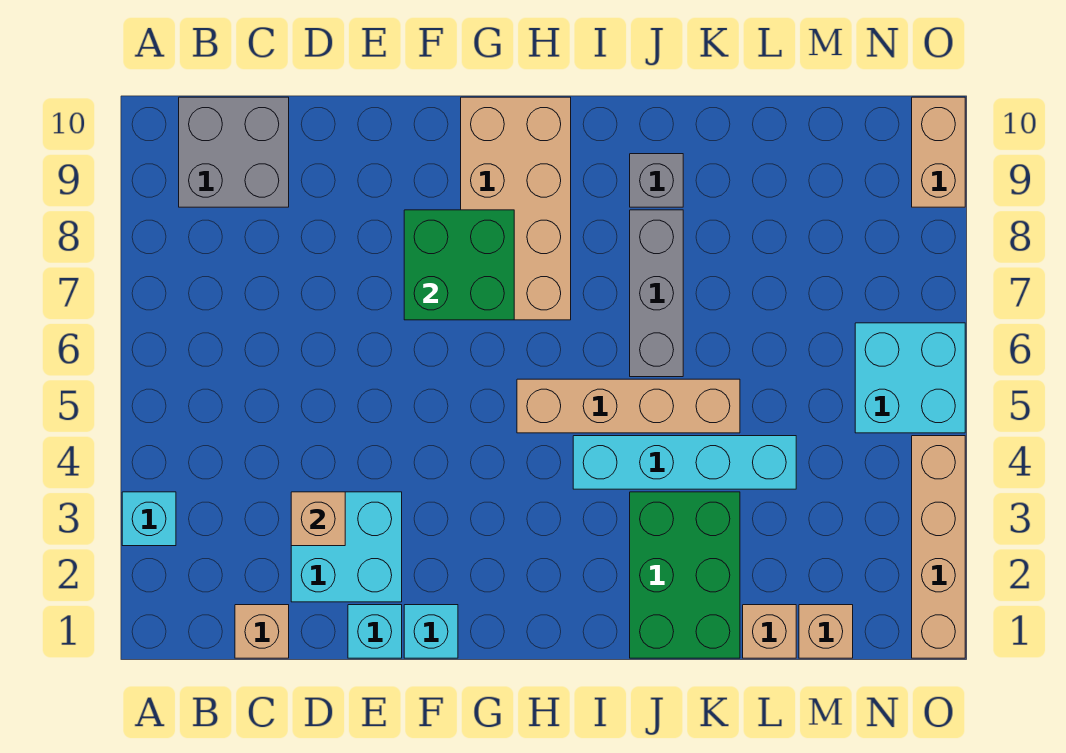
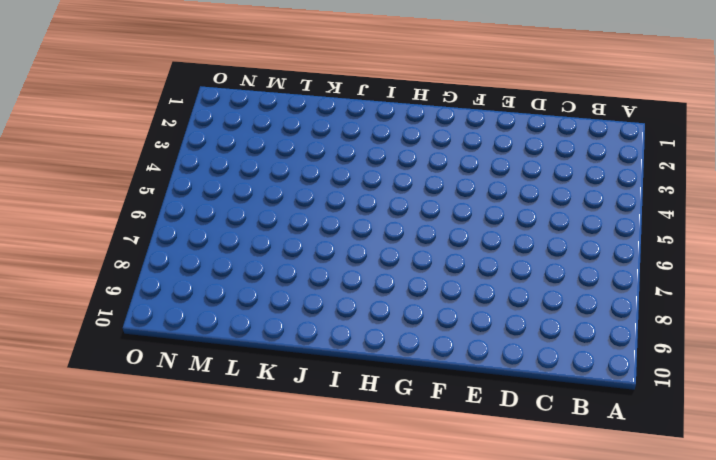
none -> cyan brick A3 level 1
none -> grey brick B9:C10 level 1
none -> tan brick C1 level 1

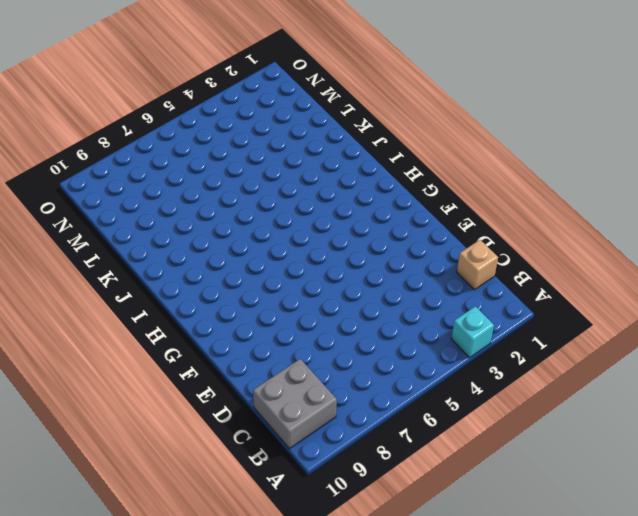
none -> cyan brick D2:E3 level 1
none -> cyan brick E1 level 1
none -> cyan brick F1 level 1

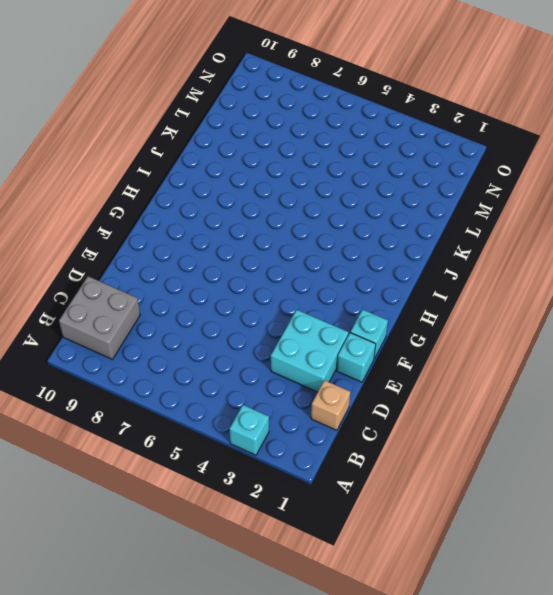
none -> tan brick G7:H10 level 1
none -> tan brick H5:K5 level 1
none -> cyan brick I4:L4 level 1

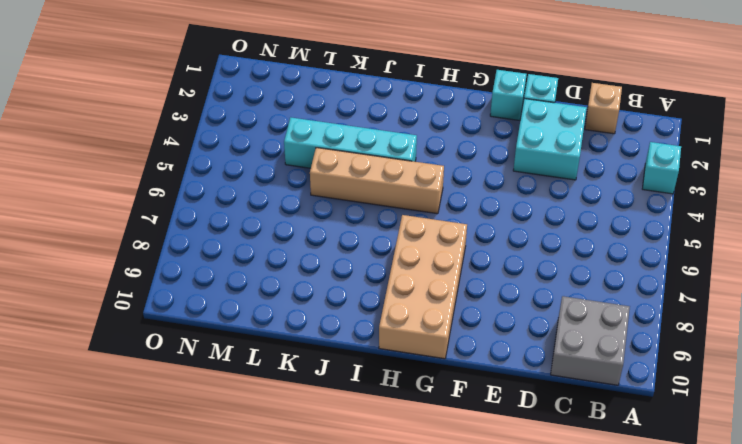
none -> green brick J1:K3 level 1
none -> grey brick J6:J8 level 1
none -> grey brick J9 level 1

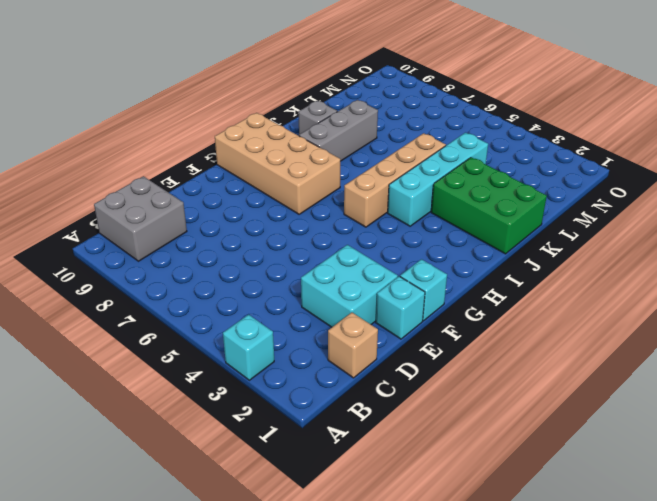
grey brick I8:K8 level 1 -> grey brick J6:J8 level 1
none -> tan brick L1 level 1
none -> tan brick M1 level 1
none -> cyan brick N5:O6 level 1

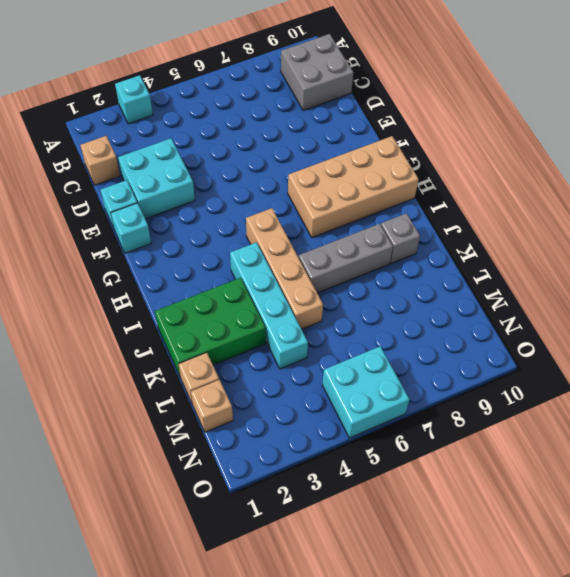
none -> tan brick O1:O4 level 1
none -> tan brick O9:O10 level 1
none -> tan brick D3 level 2

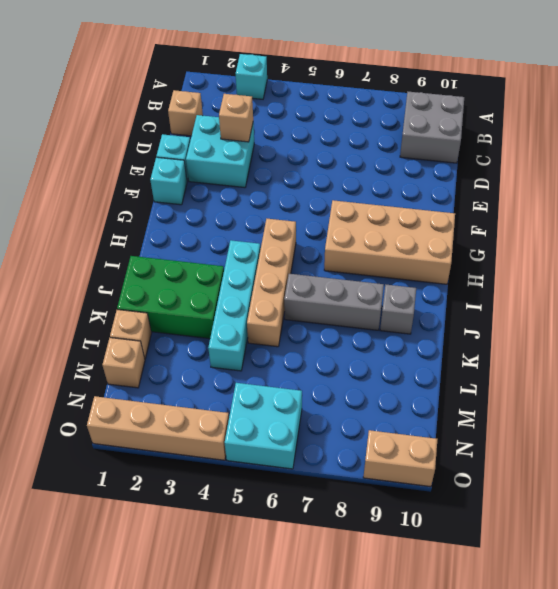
none -> green brick F7:G8 level 2

